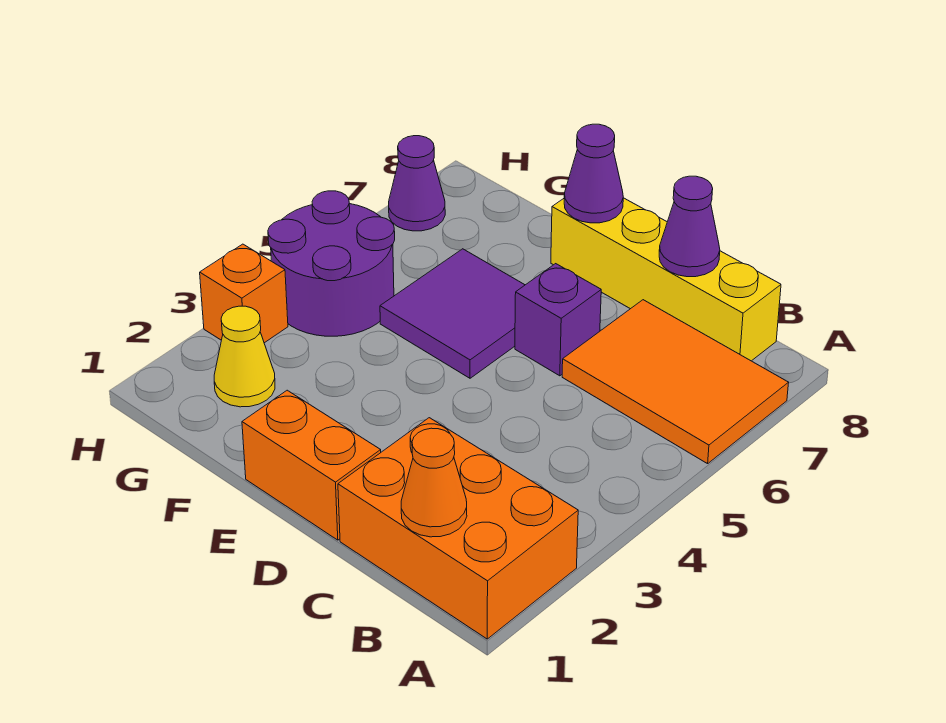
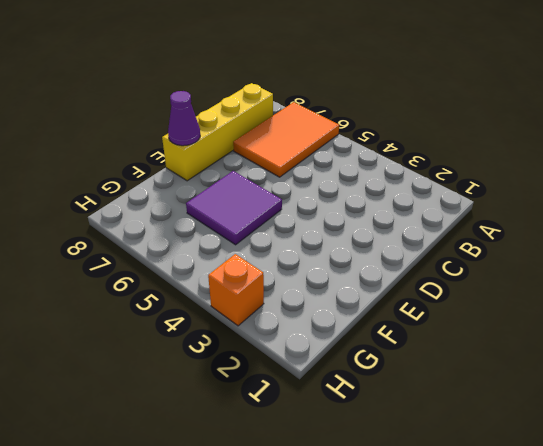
none -> orange brick A1:C2 level 1
none -> orange brick D1:E1 level 1
none -> purple brick D6 level 1

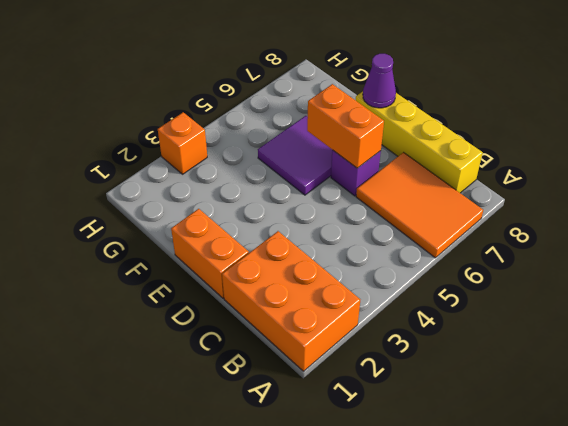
orange brick D6:E6 level 2 -> none
none -> yellow cone G2 level 1
none -> purple round brick G4:H5 level 1
none -> purple cone H7 level 1

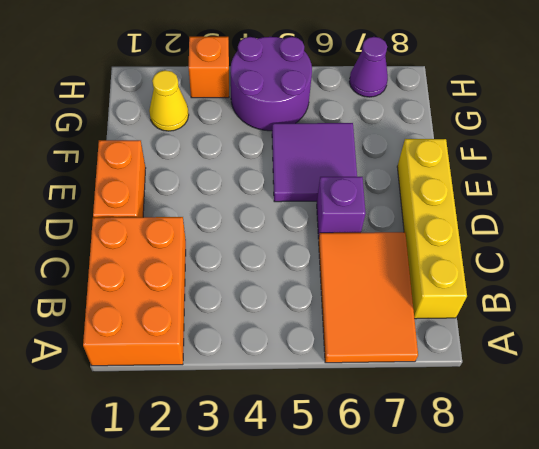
none -> orange cone B1 level 2
none -> purple cone C8 level 2
none -> purple cone E8 level 2

